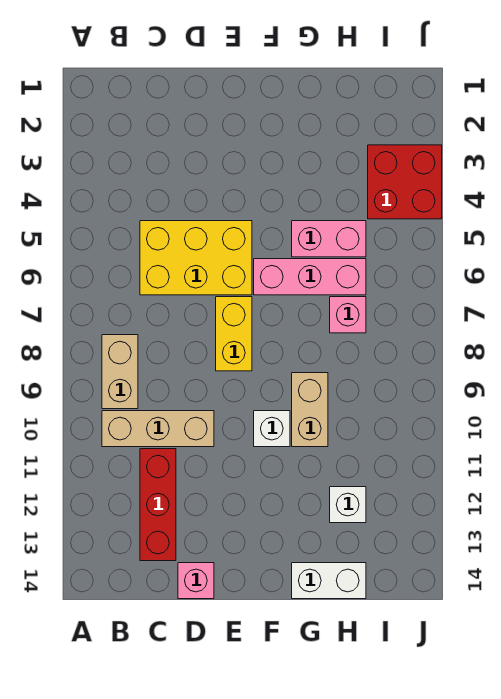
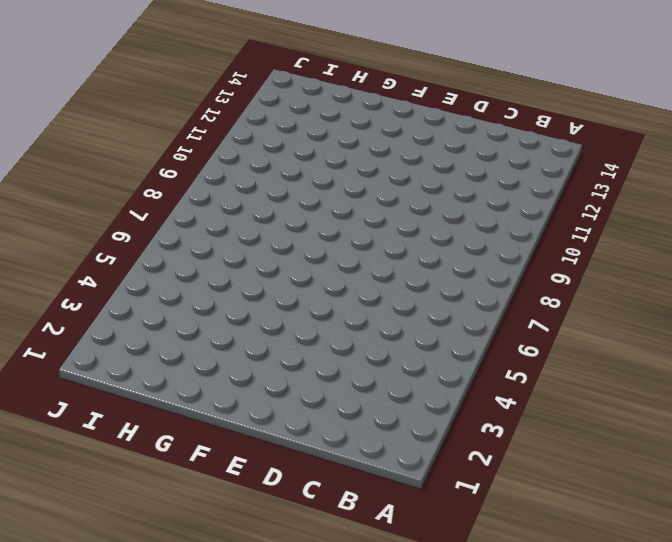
none -> tan brick B8:B9 level 1
none -> tan brick B10:D10 level 1
none -> yellow brick C5:E6 level 1

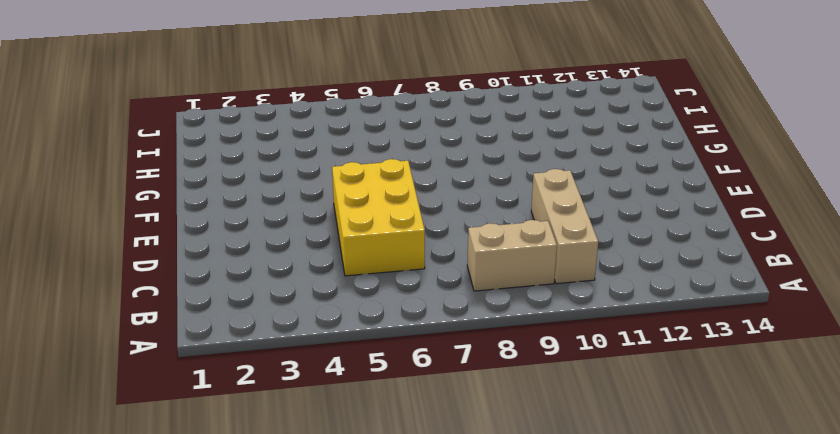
none -> red brick C11:C13 level 1
none -> pink brick D14 level 1
none -> yellow brick E7:E8 level 1

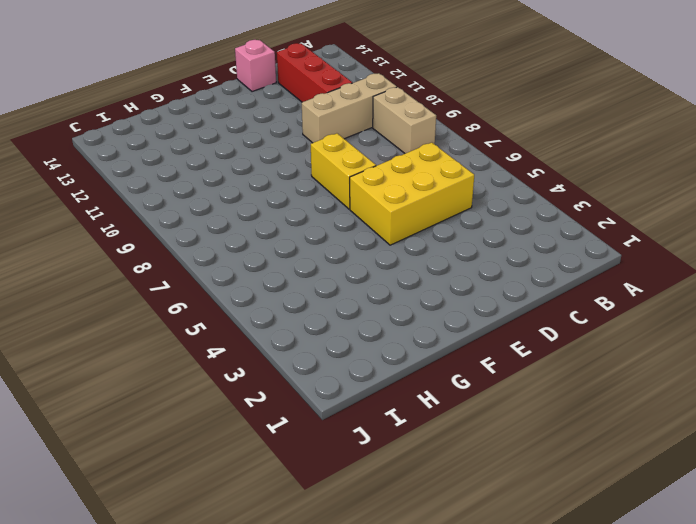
none -> pink brick F6:H6 level 1
none -> white brick F10 level 1
none -> pink brick G5:H5 level 1

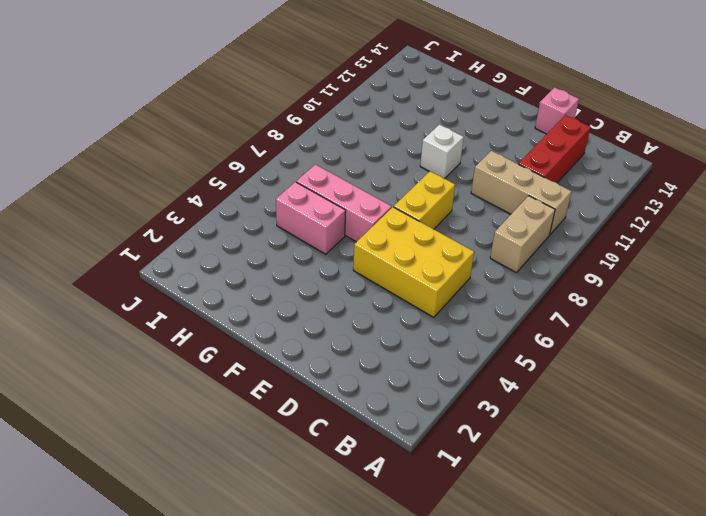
none -> tan brick G9:G10 level 1
none -> white brick G14:H14 level 1
none -> pink brick H7 level 1

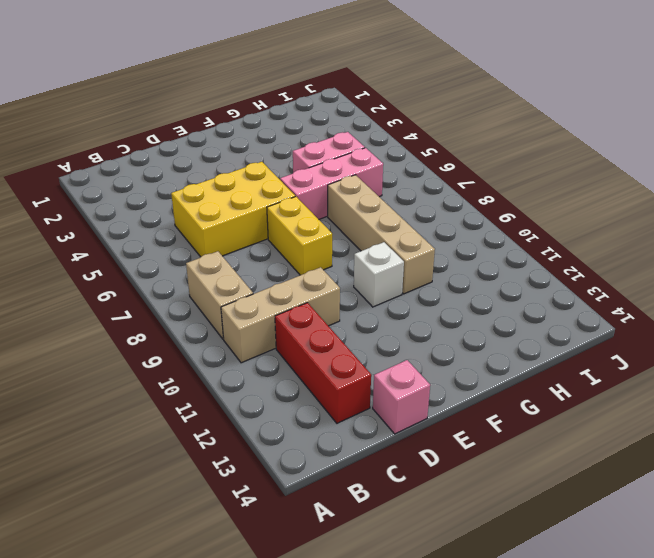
tan brick G7:G10 level 1 -> tan brick G9:G10 level 1
none -> white brick G14:H14 level 1
none -> pink brick H7 level 1
none -> white brick H12 level 1

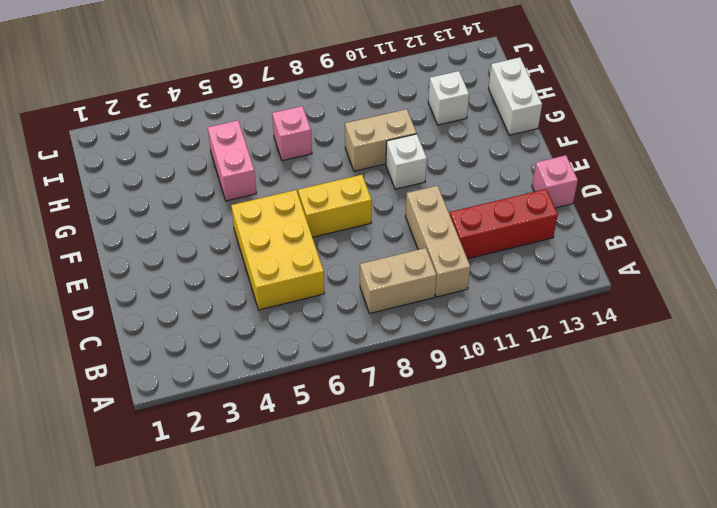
none -> pink brick F6:H6 level 1
none -> red brick I3:J4 level 1

